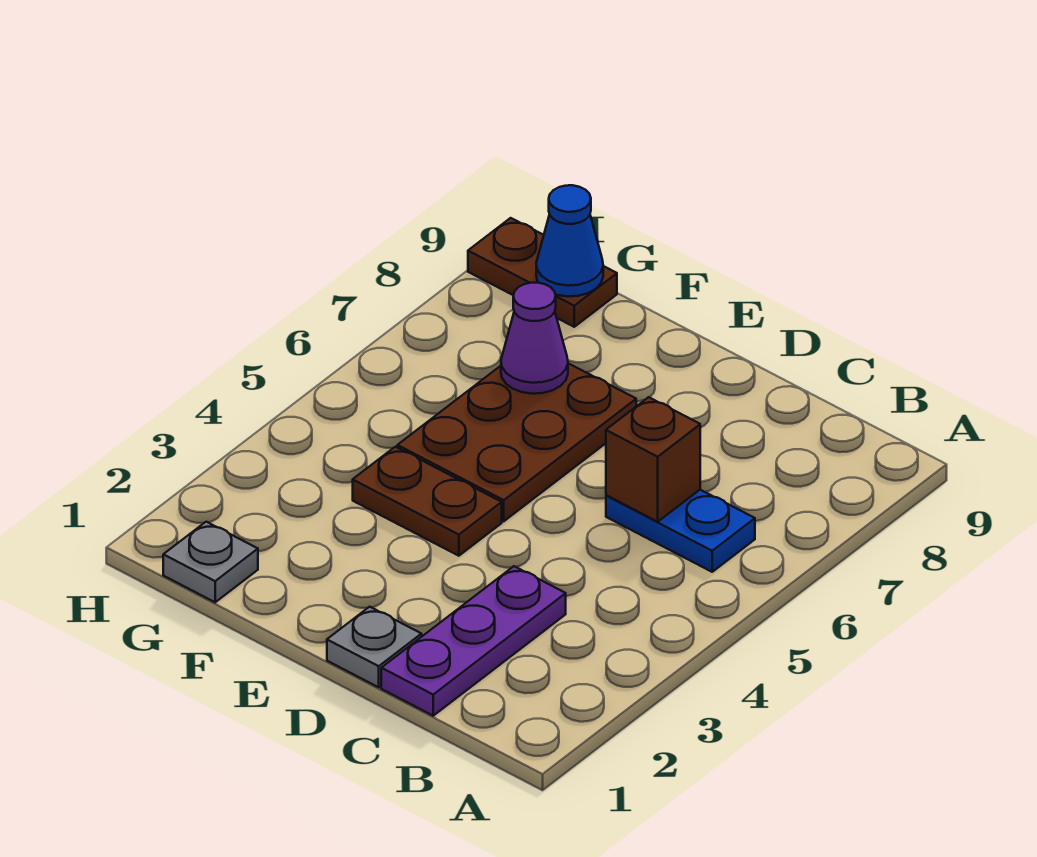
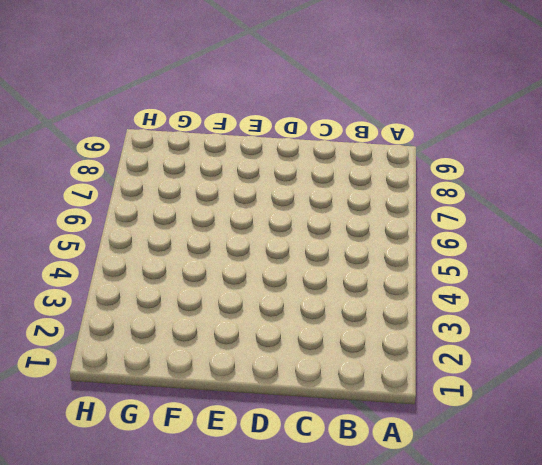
none -> blue plate B6:C6 level 1
none -> purple plate C1:C3 level 1

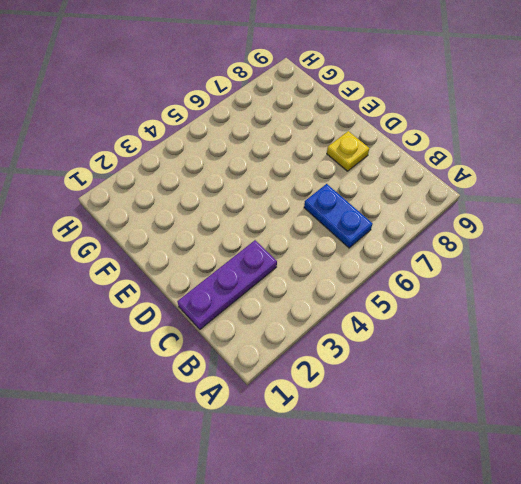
yellow plate D8 level 1 -> none
none -> grey plate D1 level 1
none -> brown plate E4:F4 level 1

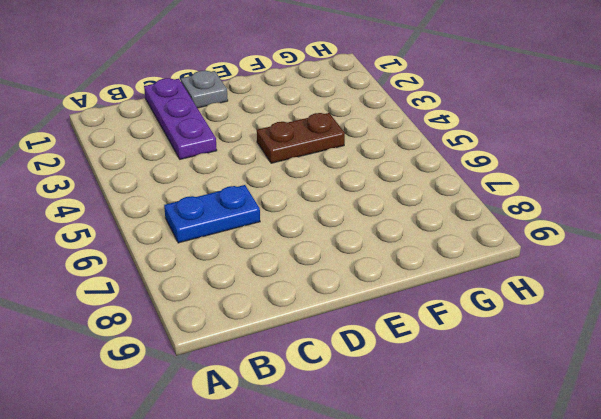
none -> brown plate E5:F7 level 1
none -> grey plate G1 level 1

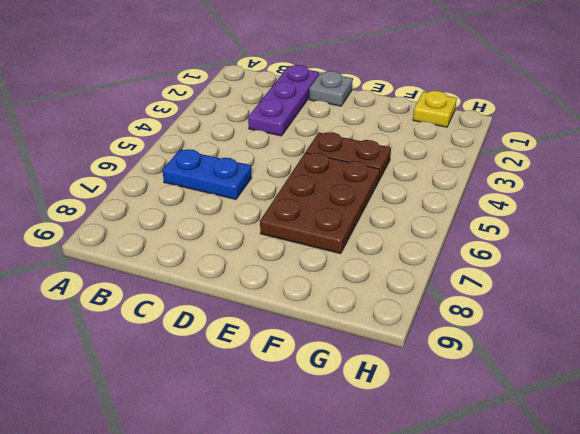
yellow plate G1 level 1 -> grey plate G1 level 1
none -> brown plate G9:H9 level 1
none -> brown brick C6 level 2

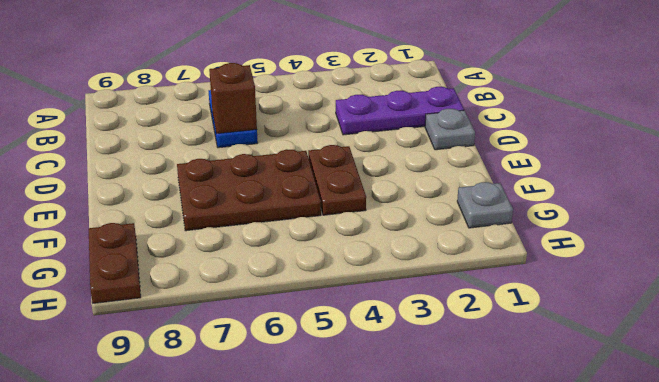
none -> purple cone F7 level 2
none -> blue cone G9 level 2

